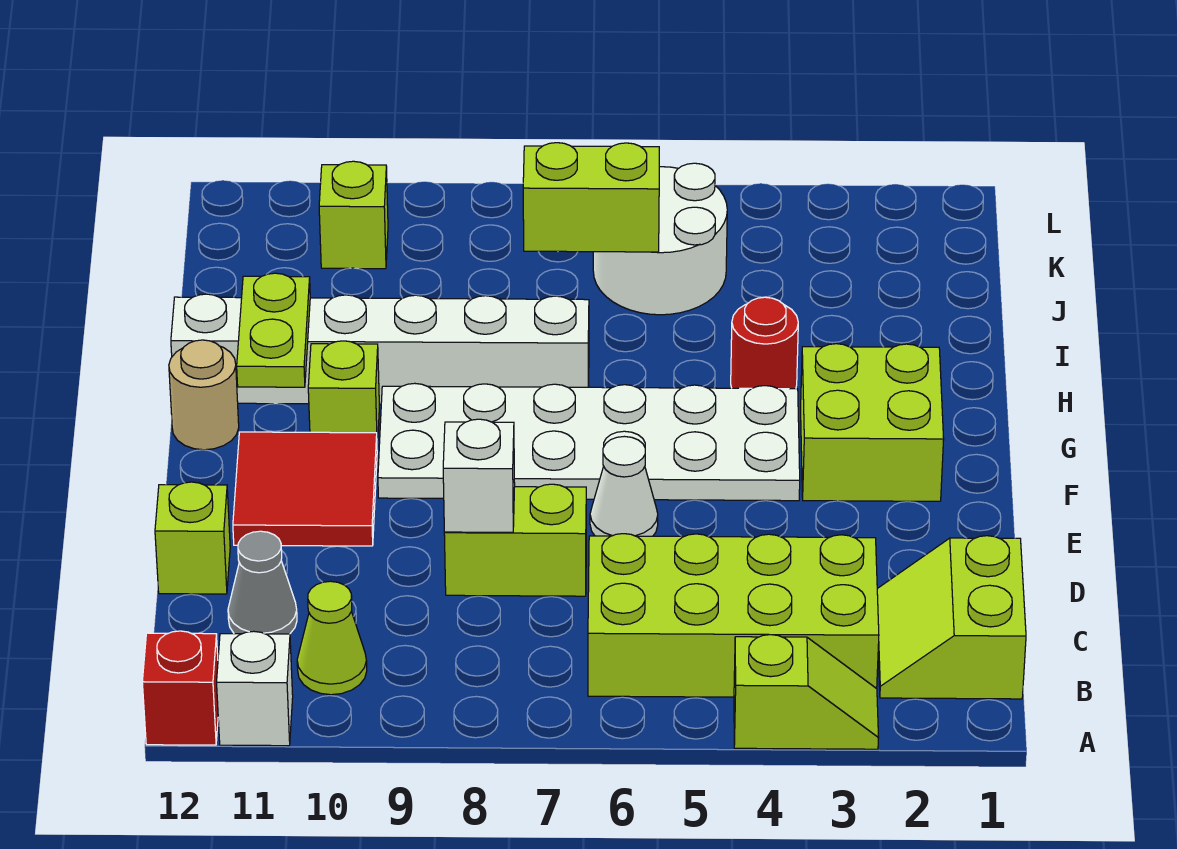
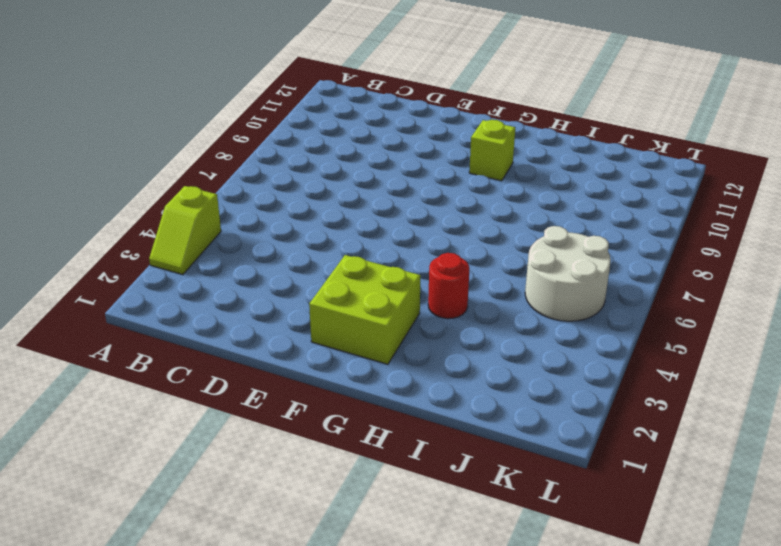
none -> white brick A11 level 1
none -> red brick A12 level 1
none -> lime slope B1:C2 level 1 top 1

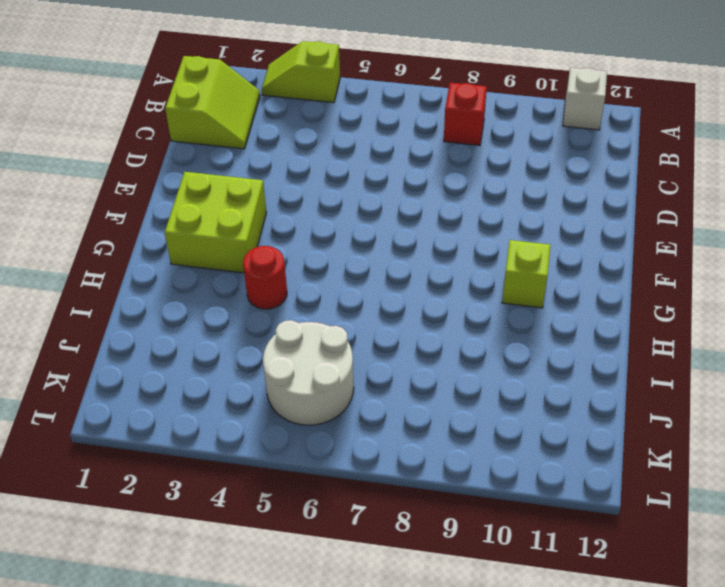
red brick B8 level 1 -> red brick A12 level 1
none -> lime brick B3:C6 level 1
none -> lime cone B10 level 1
none -> grey cone C11 level 1

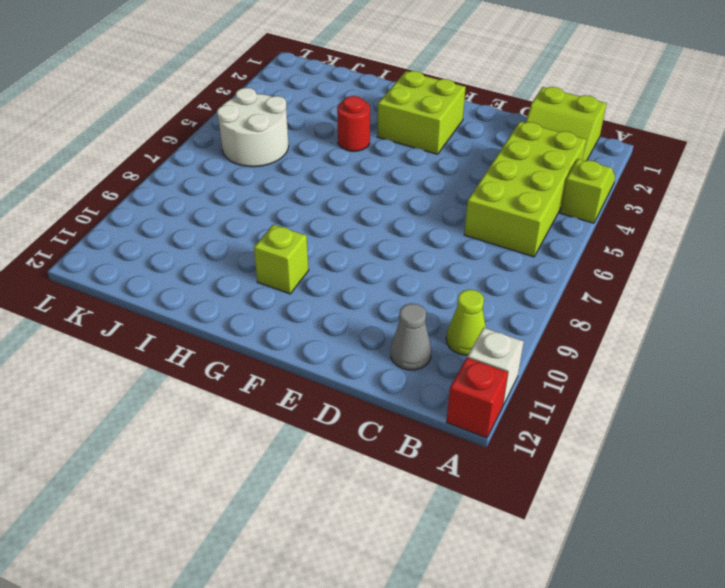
none -> lime brick D7:D8 level 1
none -> lime brick D12 level 1
none -> white cone E6 level 1

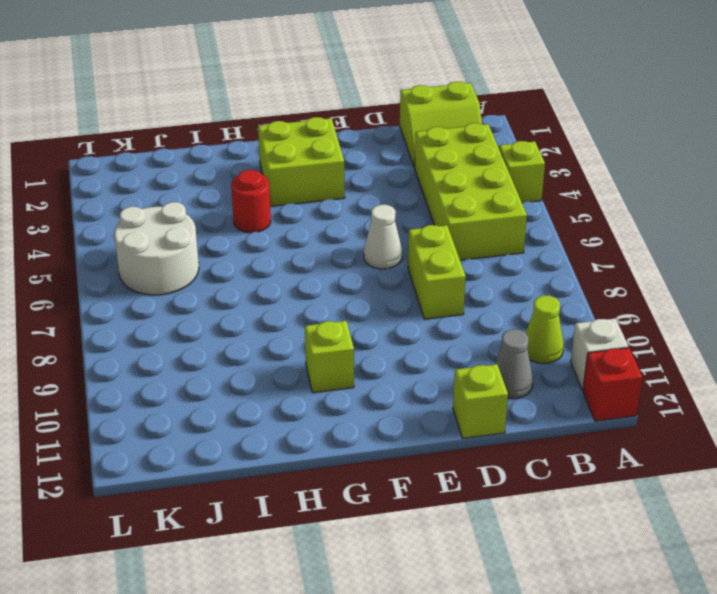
none -> red tile E10:F11 level 1
none -> white plate F4:G9 level 1
none -> tan round brick G12 level 1

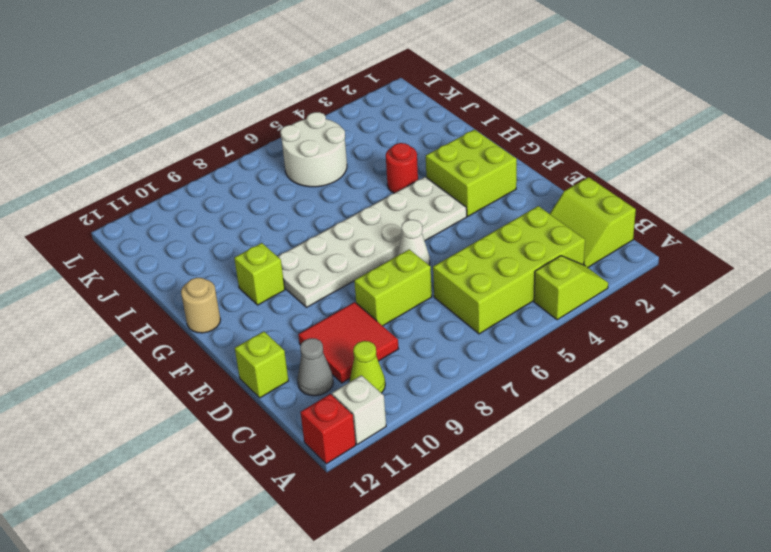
red tile C9:D10 level 1 -> red tile E10:F11 level 1
none -> white brick H7:H12 level 1
none -> lime brick K10 level 1
none -> white brick D8 level 2

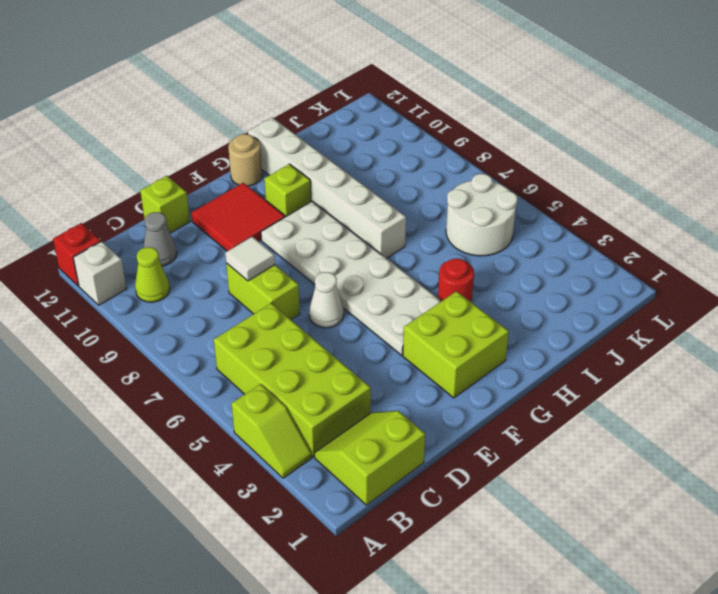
white tile D8 level 2 -> white brick D8 level 2
none -> lime brick K10 level 1
none -> lime plate G11:H11 level 2
none -> lime brick J6:J7 level 2

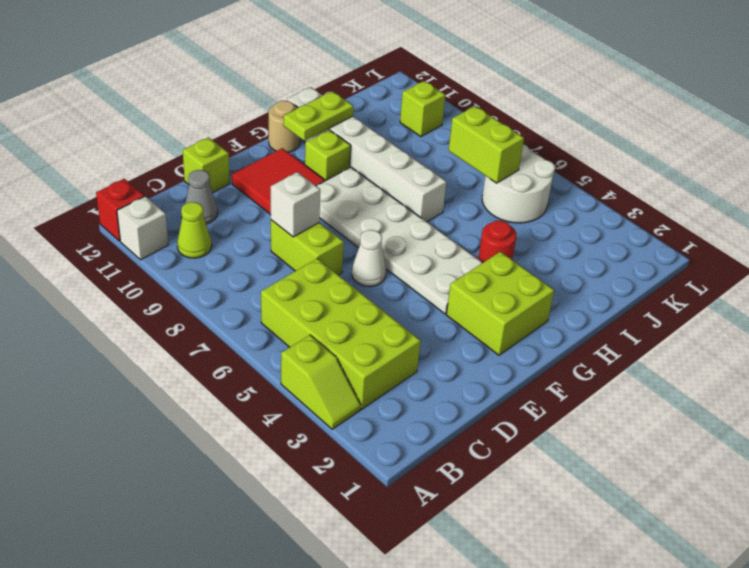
none -> lime slope B1:C2 level 1 top 1

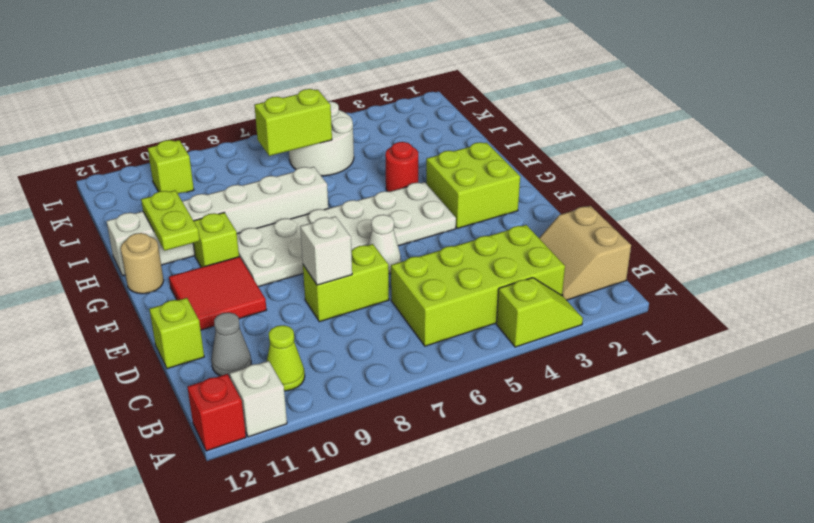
tan slope B1:C2 level 1 top 1 -> lime slope B1:C2 level 1 top 1

